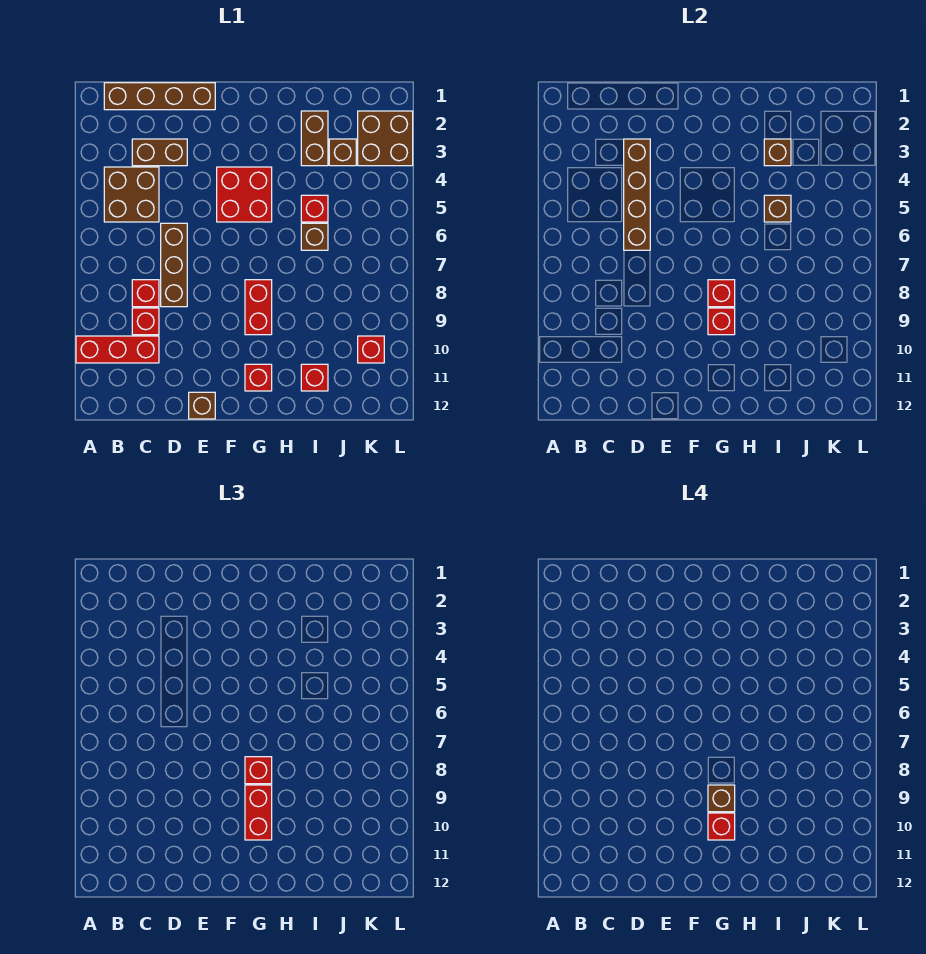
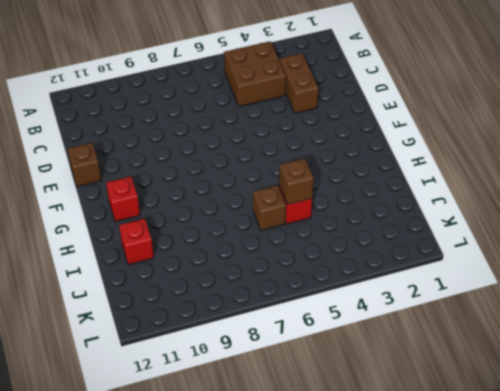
none -> red brick A10:C10 level 1
none -> brown brick B1:E1 level 1
none -> red brick C8 level 1

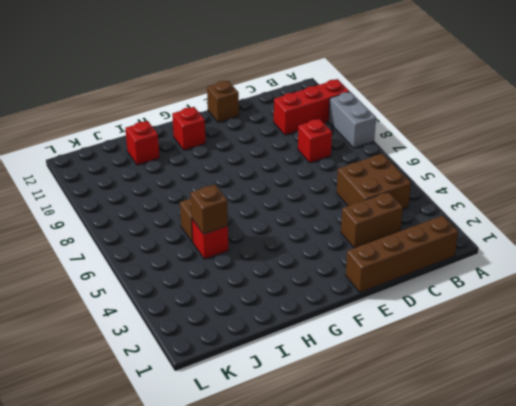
grey brick A8:A9 level 1 -> none
none -> red brick C9 level 1
none -> brown brick D6:D8 level 1
none -> red brick F4:G5 level 1

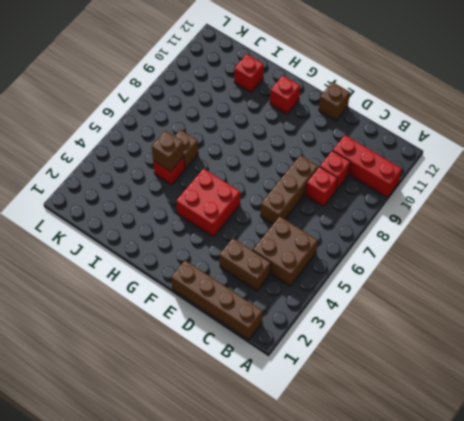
none -> red brick G8:G9 level 1
none -> brown brick I2:I3 level 1
none -> brown brick J3 level 1

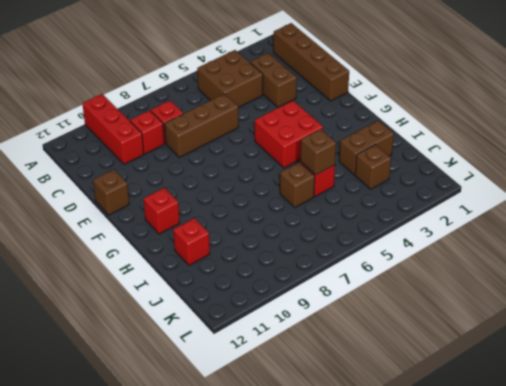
none -> red brick G8:G9 level 1
none -> brown brick K2:L3 level 1
none -> red brick K10 level 1

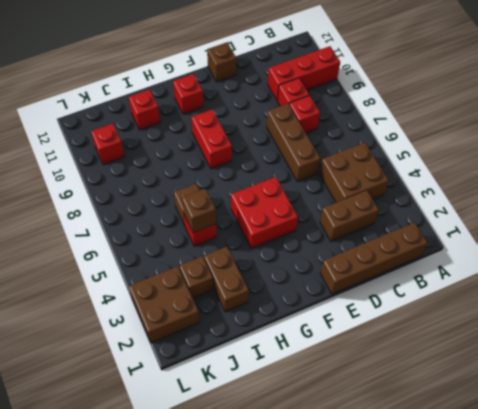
none -> brown brick D3:D6 level 2
none -> red brick G8 level 2
none -> red brick G9 level 2

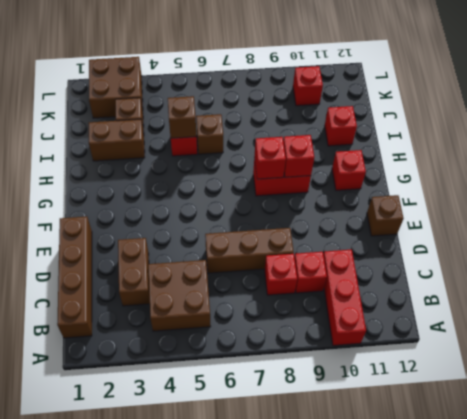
none -> red brick F4:G5 level 1
none -> brown brick D3:D6 level 2
none -> brown brick I3 level 2

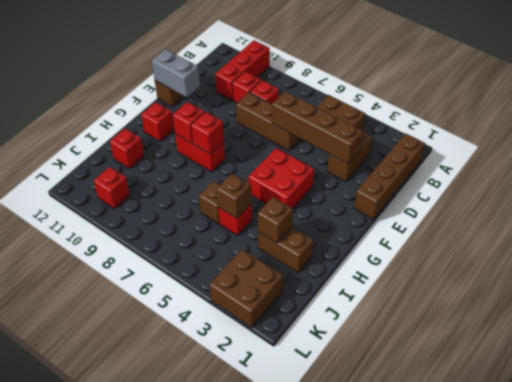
grey brick E11:E12 level 2 -> none
none -> brown brick J3 level 1
none -> red brick G8 level 3
none -> red brick G9:G10 level 3

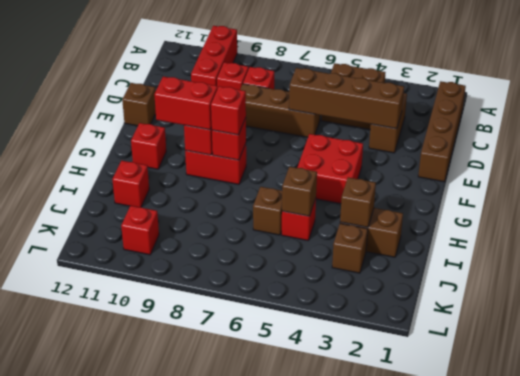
none -> brown brick K2:L3 level 1
none -> brown brick G9 level 4
none -> red brick G10 level 4

